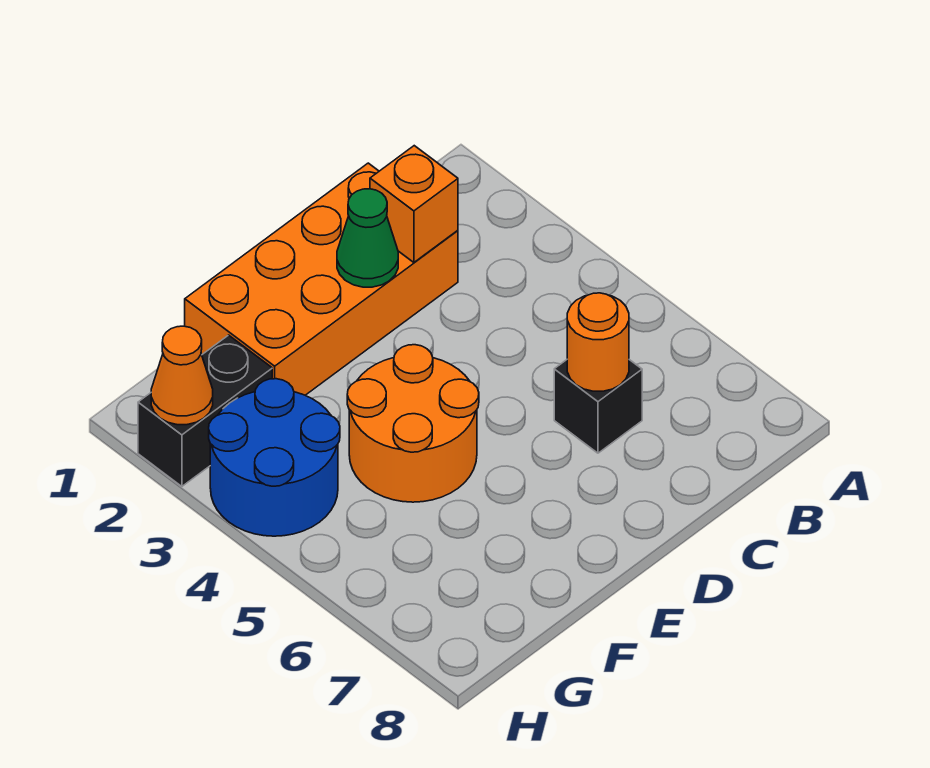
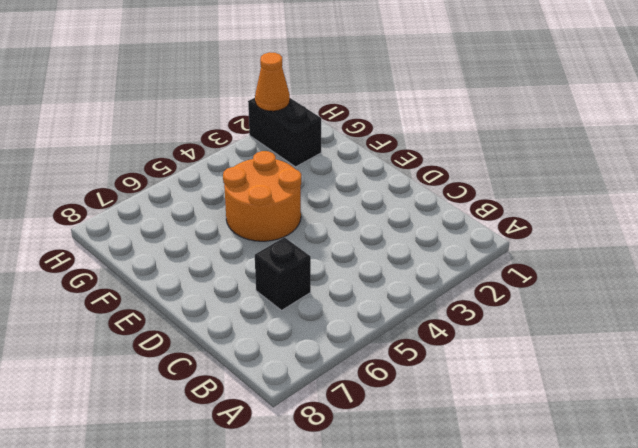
none -> orange brick C1:F2 level 1
none -> blue round brick G3:H4 level 1

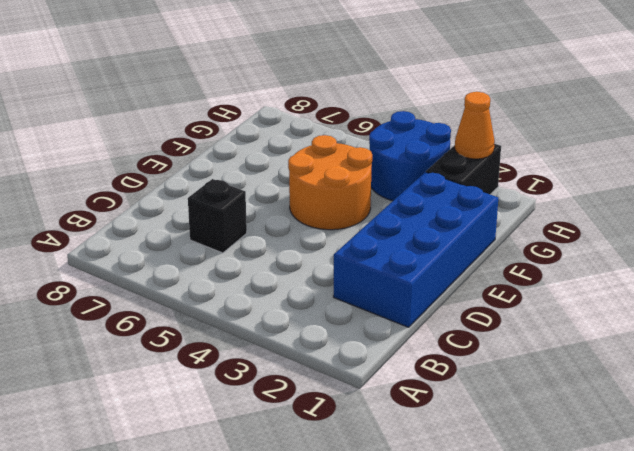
blue brick C1:F2 level 1 -> orange brick C1:F2 level 1
none -> orange brick C2 level 2
none -> orange round brick C6 level 2

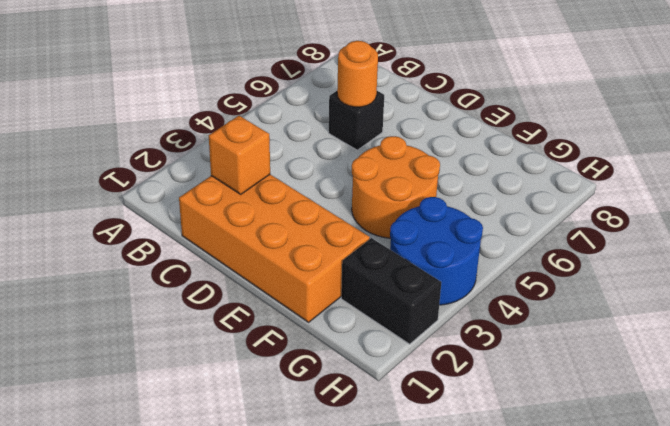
none -> green cone D2 level 2
none -> orange cone H2 level 2

